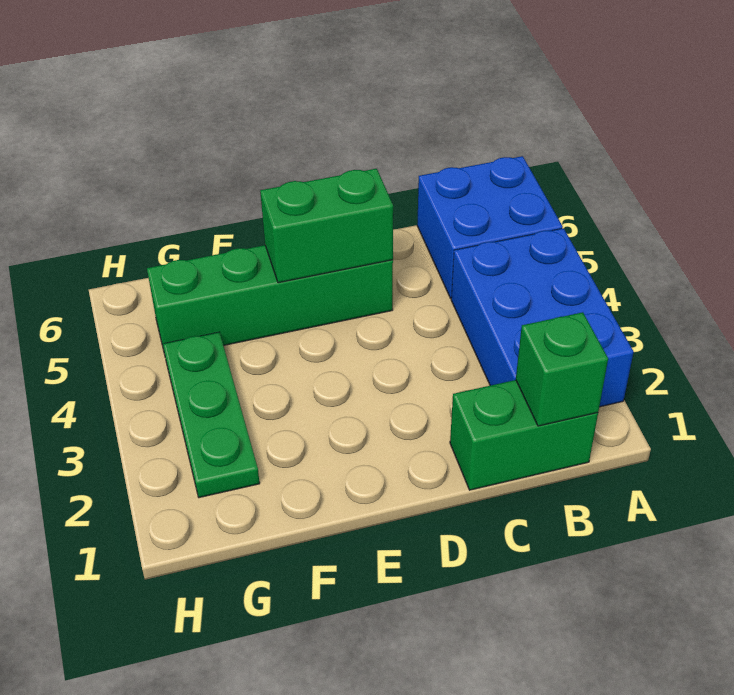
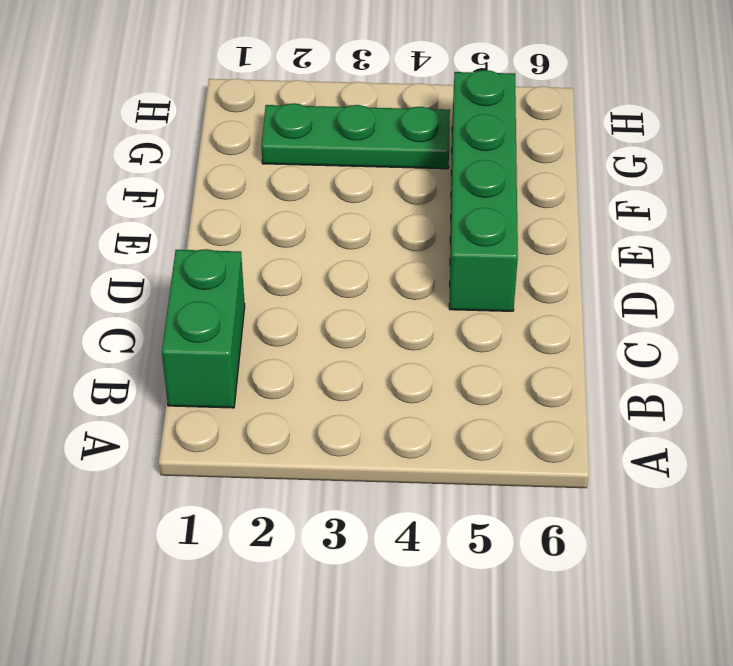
none -> blue brick A2:B4 level 1
none -> blue brick A5:B6 level 1

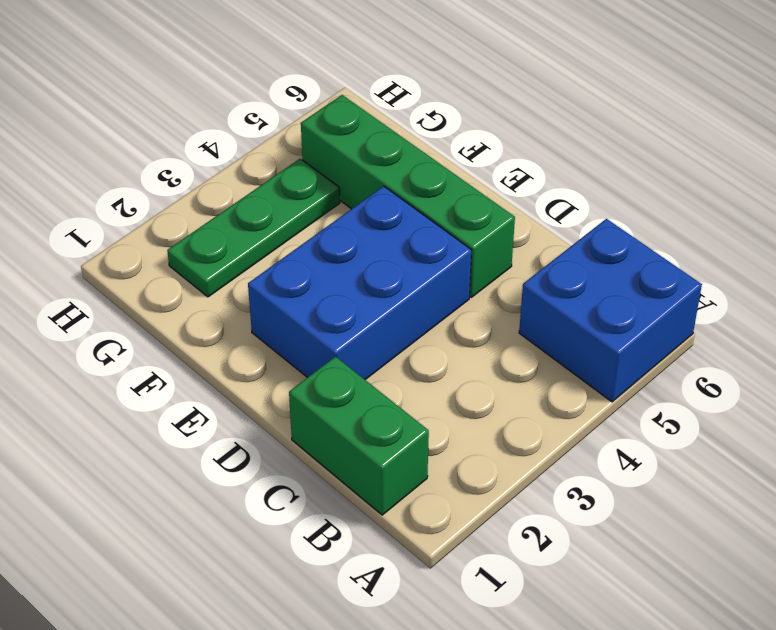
blue brick D2:E4 level 1 -> blue brick A2:B4 level 1
none -> green brick B1 level 2
none -> green brick D5:E5 level 2

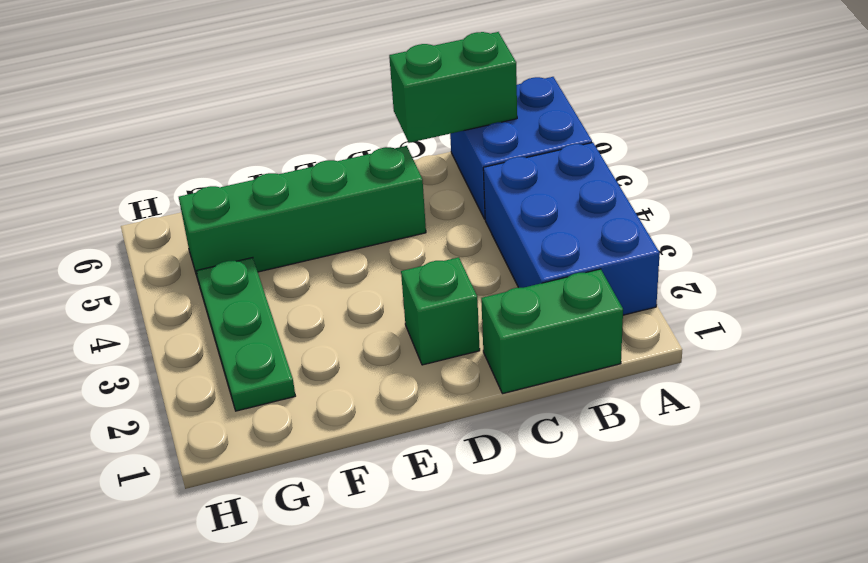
green brick B6:C6 level 2 -> green brick D5:E5 level 2
green brick D2 level 1 -> green brick B1 level 2

